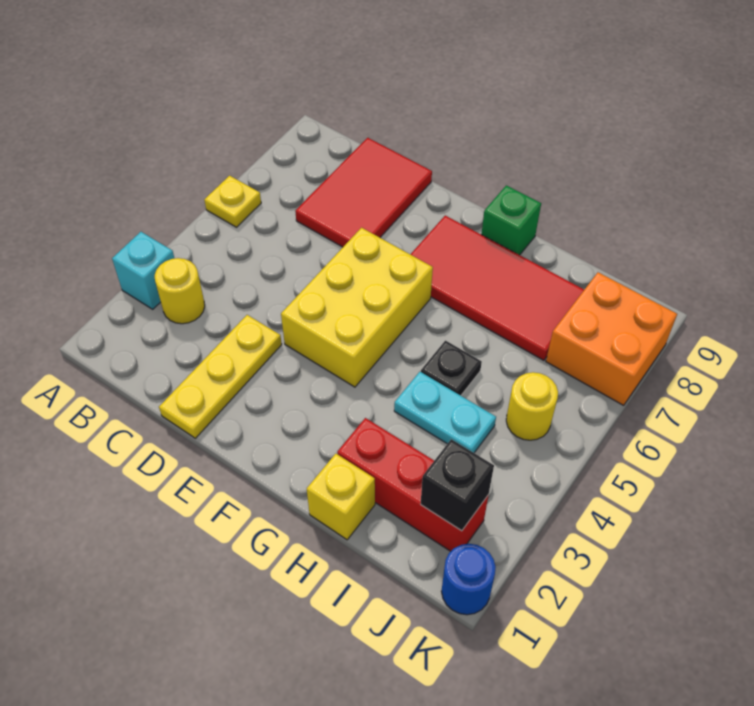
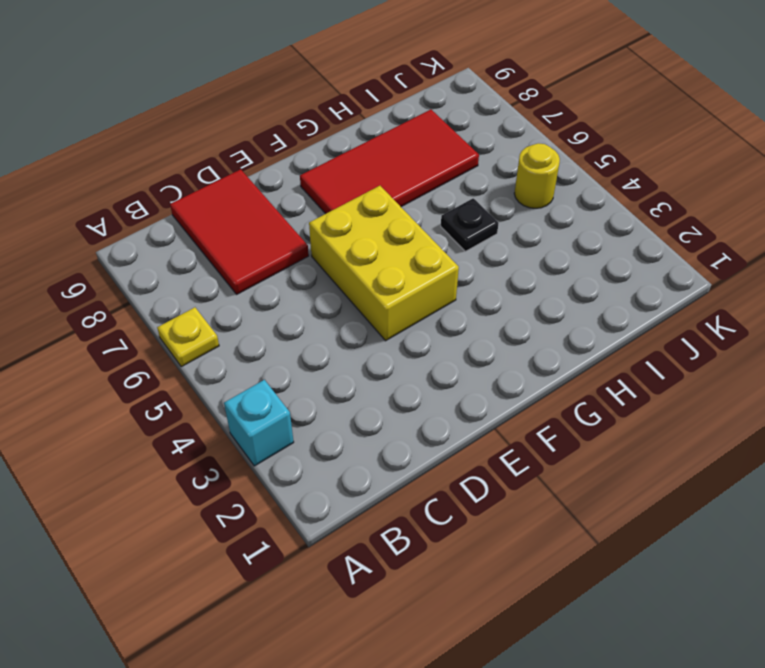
none -> yellow round brick B3 level 1
none -> yellow plate D1:D3 level 1
none -> green brick G9 level 1

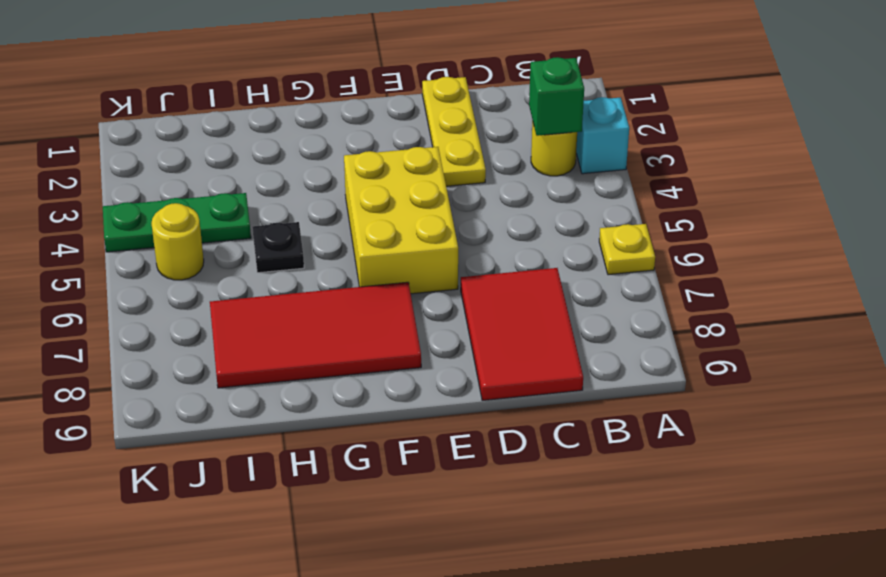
green brick B3 level 2 -> green brick G9 level 1
green plate I4:K4 level 1 -> cyan plate H4:I4 level 1
none -> yellow brick H1 level 1
none -> red brick H2:J2 level 1
none -> orange brick J7:K8 level 1

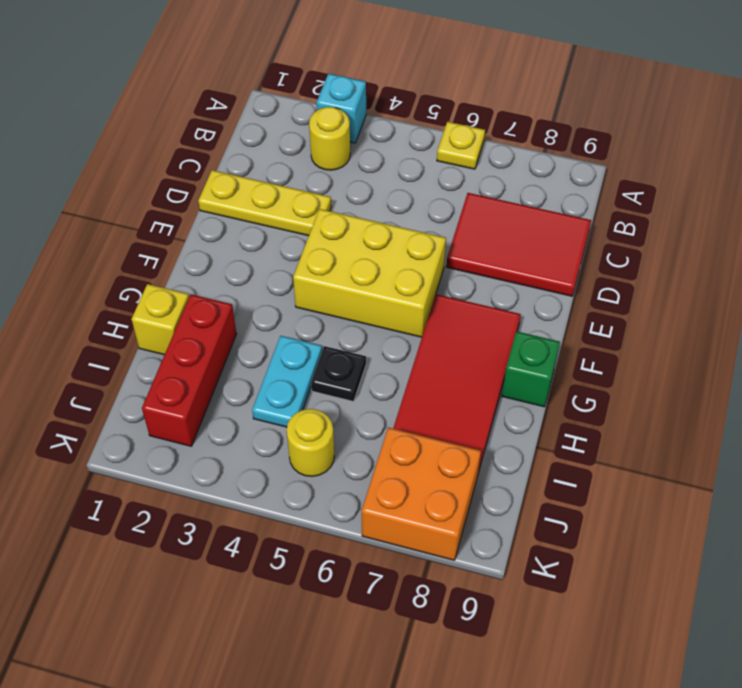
none -> blue round brick K1 level 1
none -> black brick J2 level 2

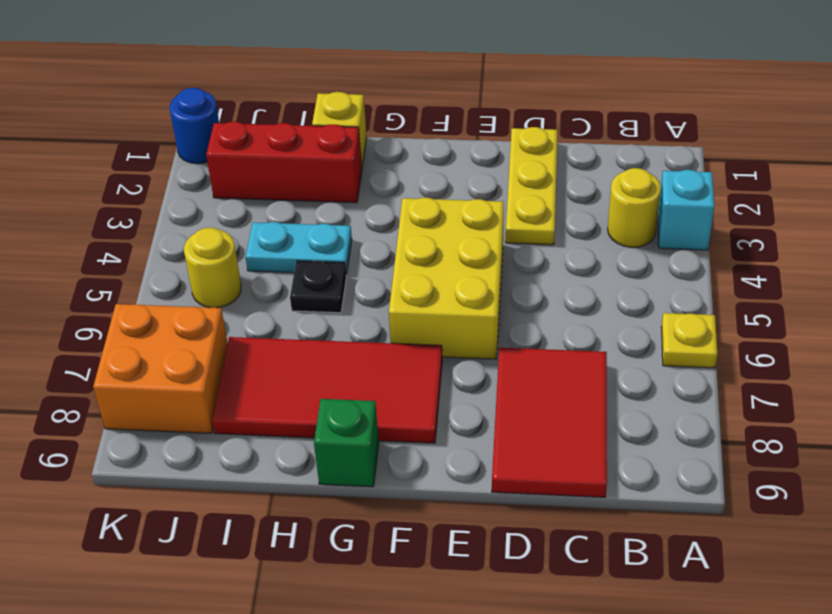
none -> black brick J2 level 2

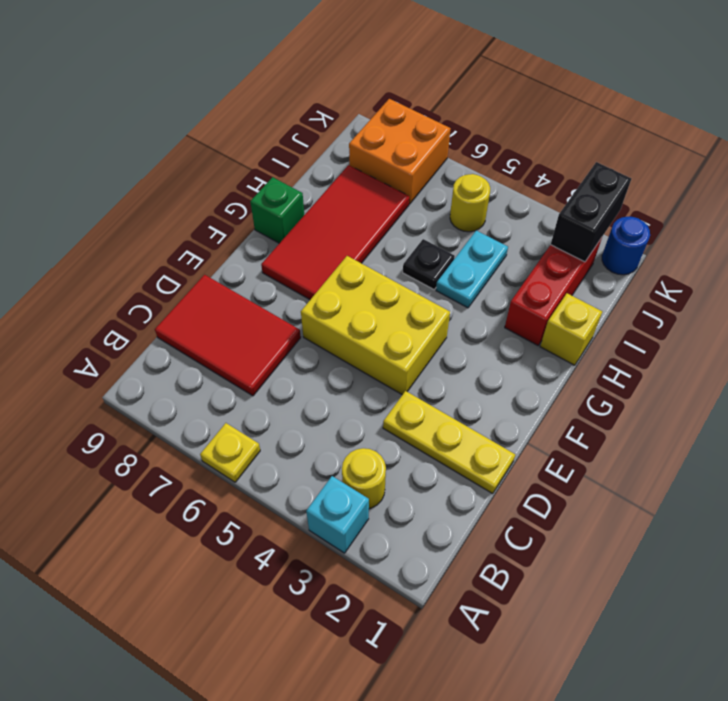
black brick J2:K2 level 2 -> black brick J2 level 2

